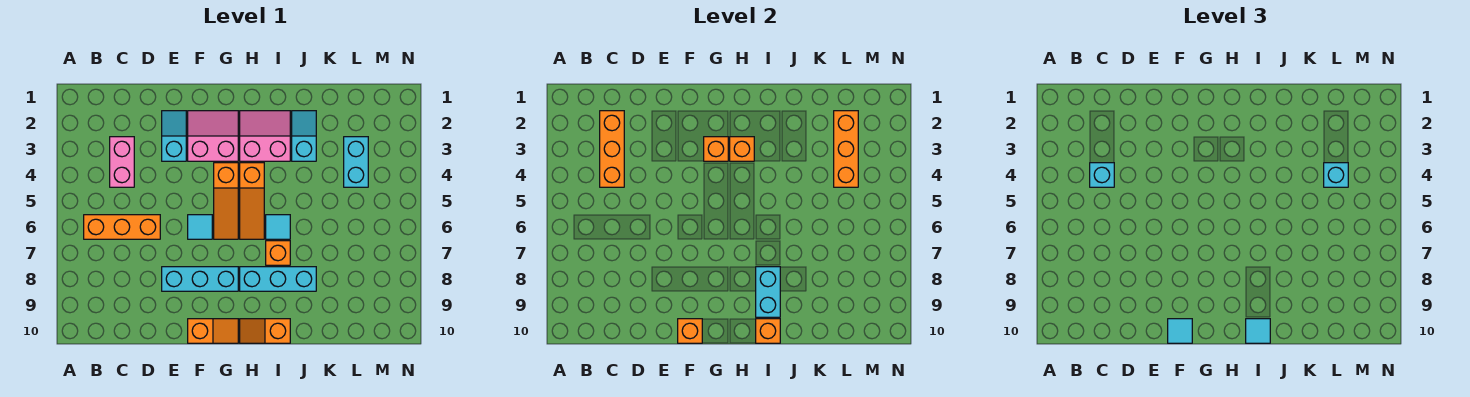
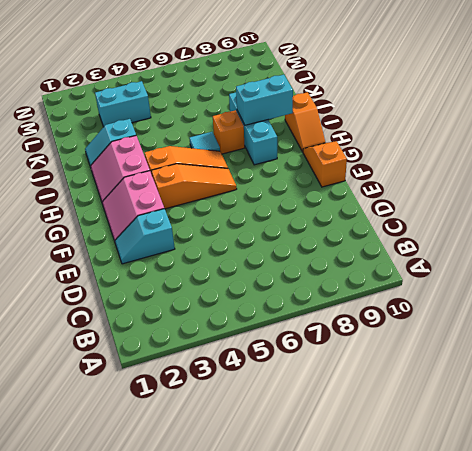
none -> orange brick B6:D6 level 1
none -> pink brick C3:C4 level 1
none -> cyan brick E8:G8 level 1

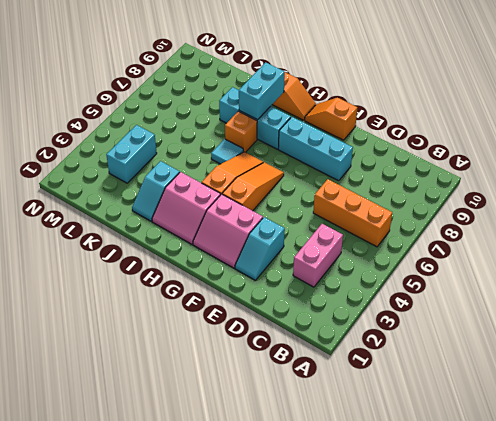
none -> cyan tile F6 level 1
none -> orange brick C2:C4 level 2
none -> orange brick F10 level 2

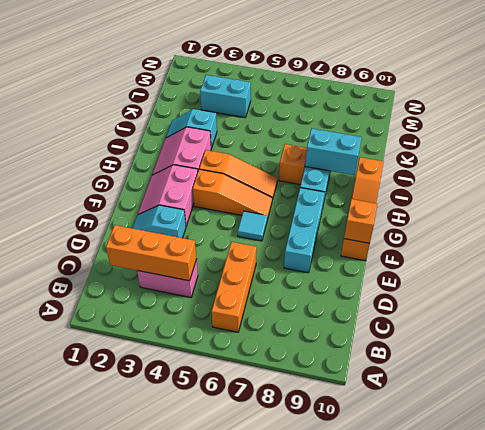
none -> cyan tile I6 level 1
none -> orange brick G3 level 2
none -> orange brick H3 level 2

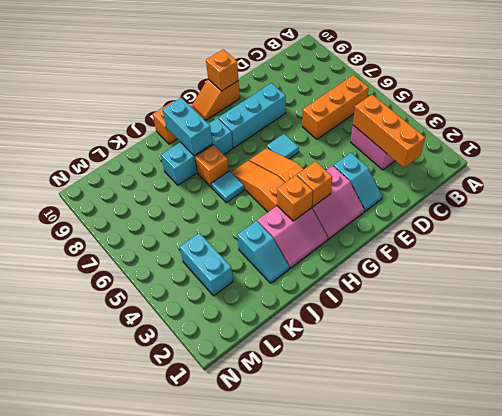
none -> orange brick I10 level 2
none -> orange brick L2:L4 level 2
none -> cyan brick C4 level 3

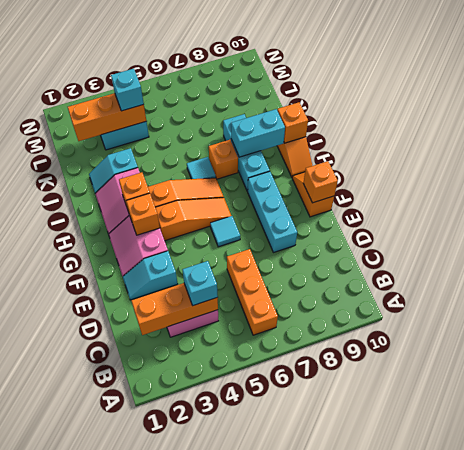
none -> cyan tile F10 level 3
none -> cyan tile I10 level 3

